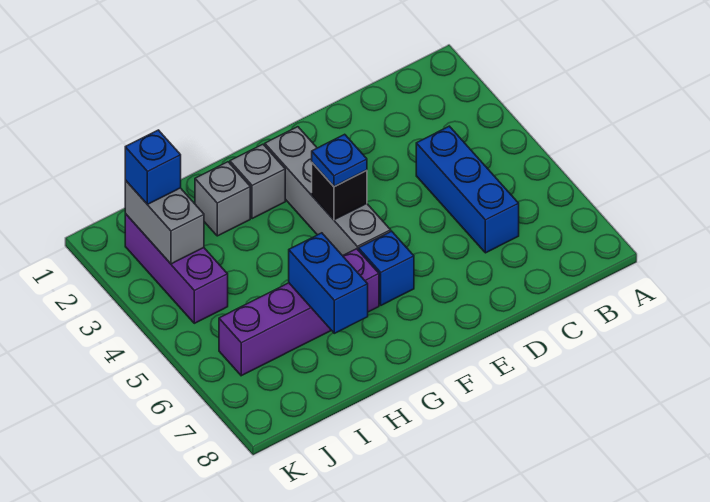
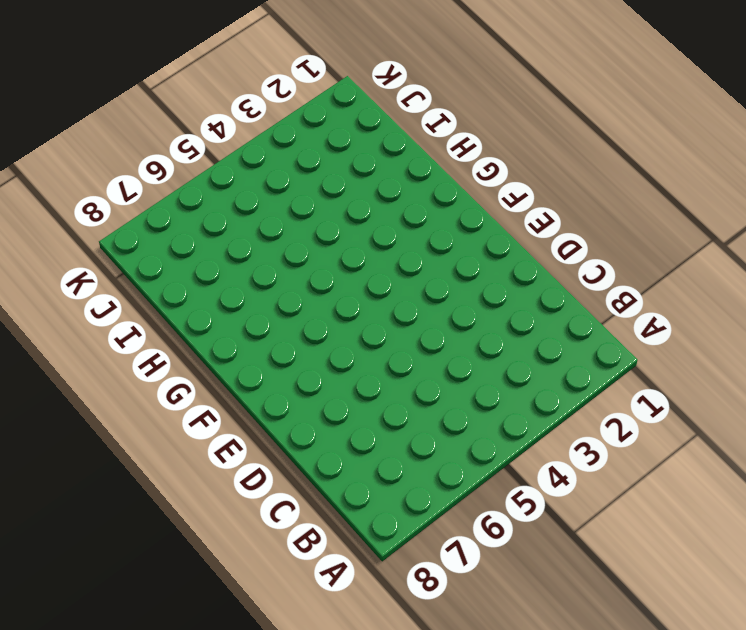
none -> blue brick C4:C6 level 1
none -> grey brick F2:F5 level 1
none -> blue brick F6 level 1

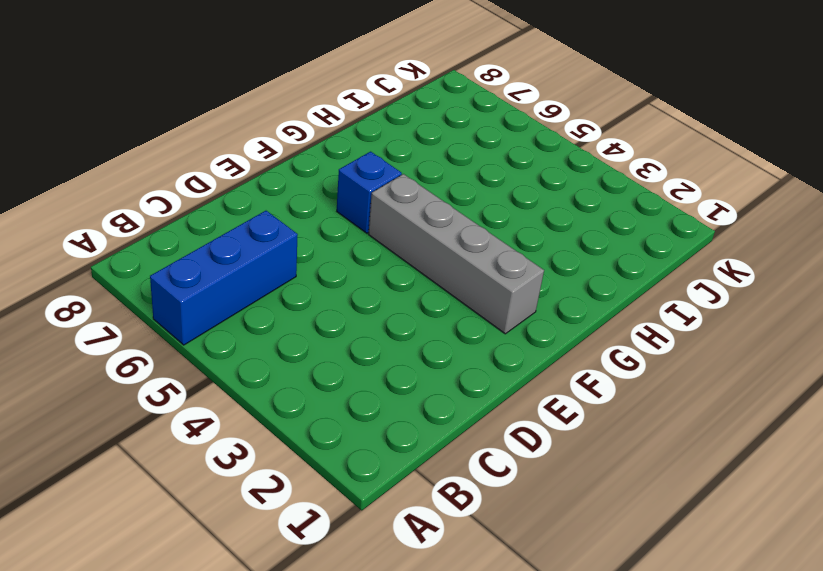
blue brick A6:C6 level 1 -> blue brick C4:C6 level 1
none -> grey brick G2 level 1
none -> purple brick G6:J6 level 1
none -> grey brick H2 level 1

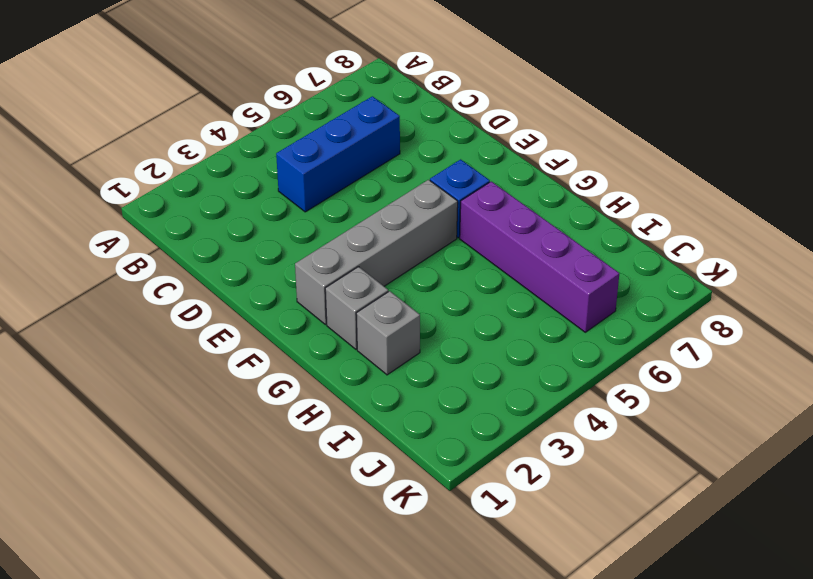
none -> purple brick J2:J4 level 1
none -> black brick F4 level 2
none -> blue brick H6:H7 level 2

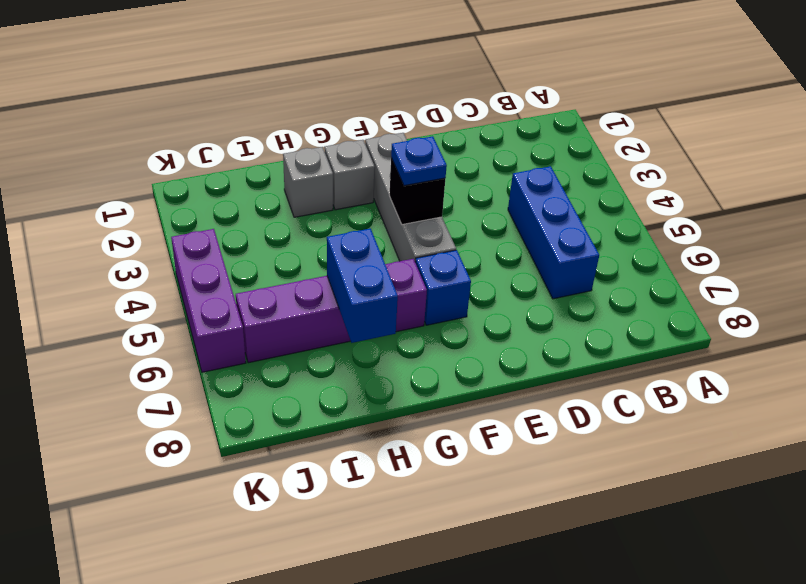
purple brick K4:K6 level 1 -> purple brick J2:J4 level 1
none -> grey brick J2:J3 level 2
none -> blue brick J2 level 3

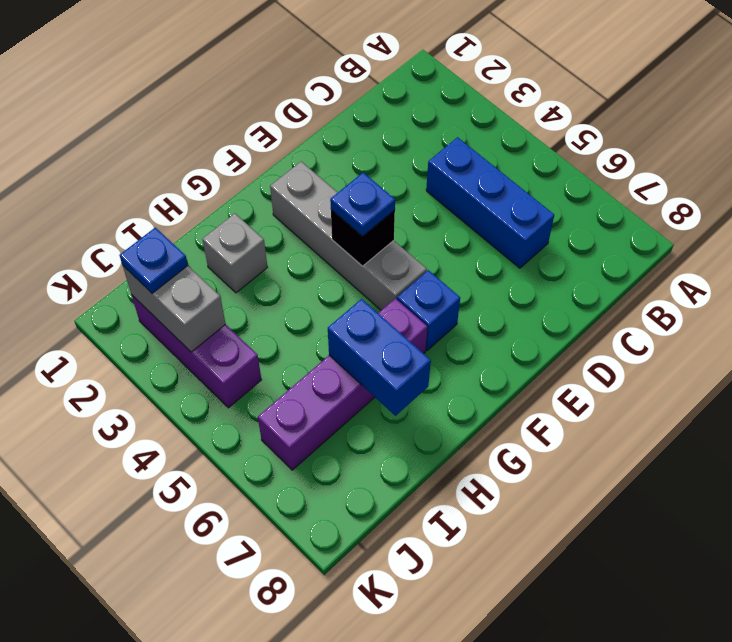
blue plate J2 level 3 -> blue brick J2 level 3
none -> grey brick G2 level 1

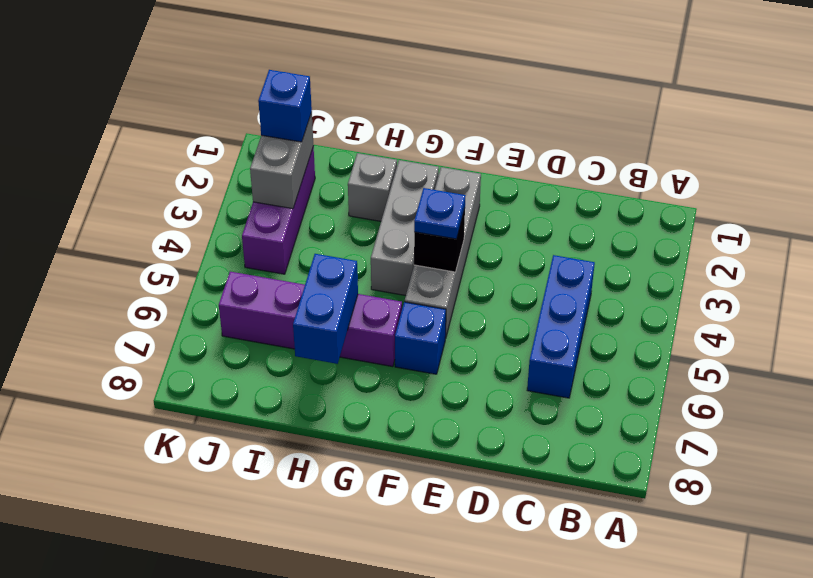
grey brick G2:G4 level 1 -> grey brick G2 level 1

